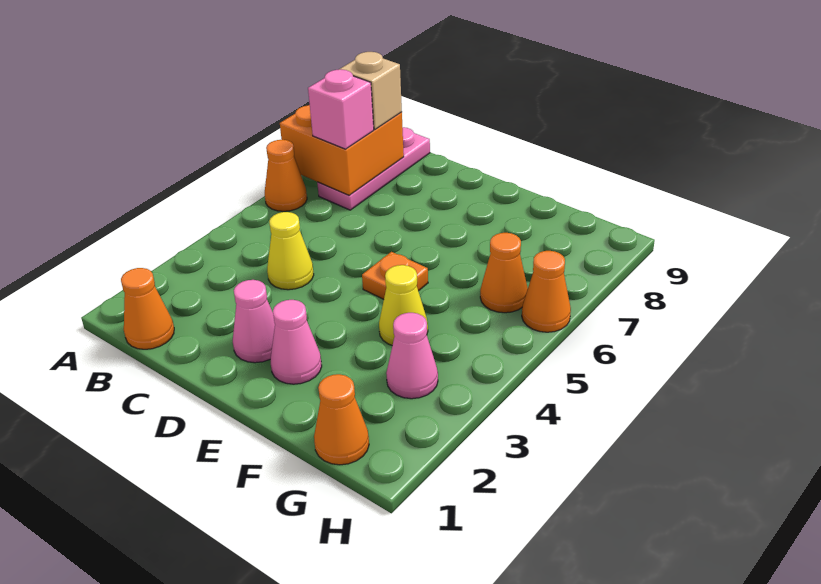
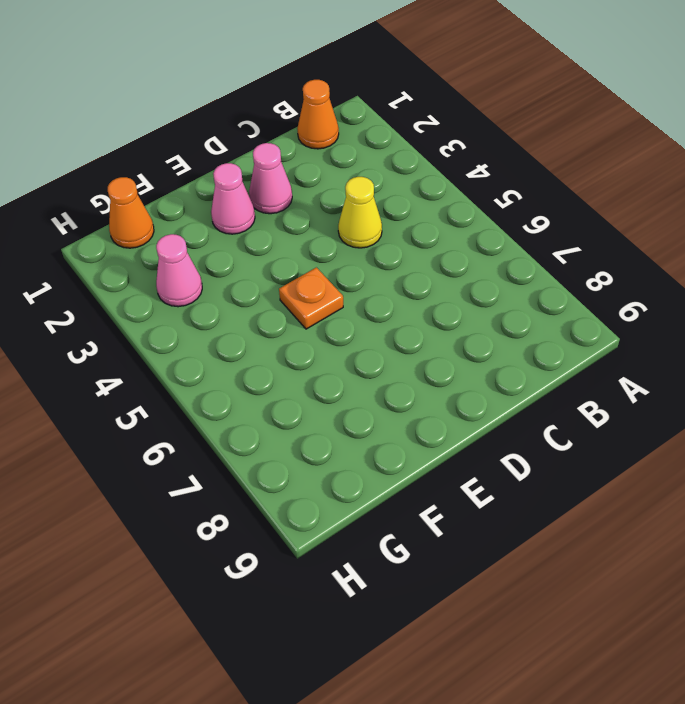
none -> orange cone A6 level 1
none -> pink plate B7:B9 level 1
none -> yellow cone F4 level 1

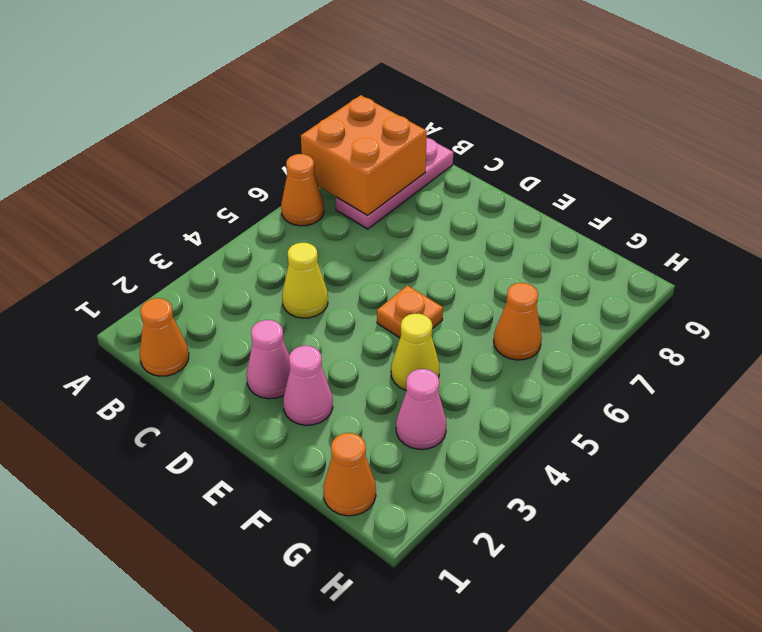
none -> orange cone H6 level 1
none -> pink brick B7 level 3
none -> tan brick B8 level 3

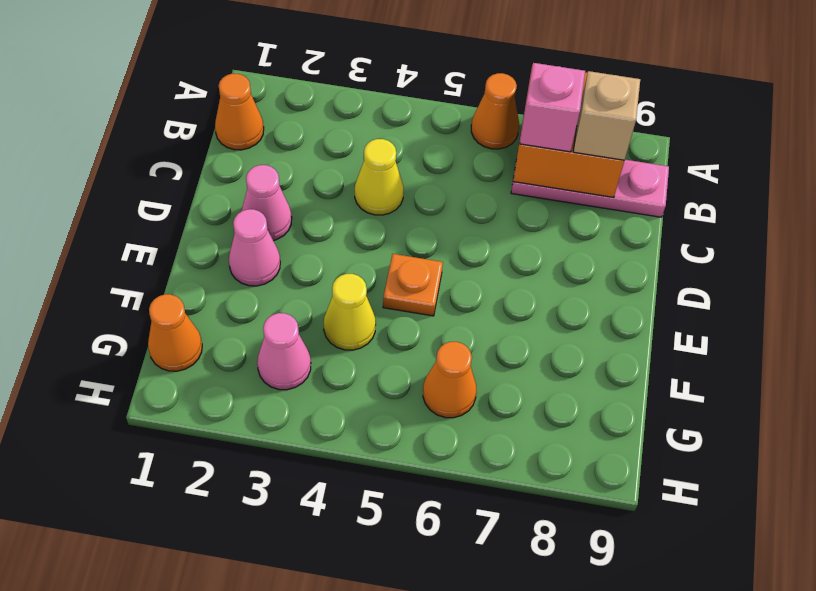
none -> orange cone H6 level 1

